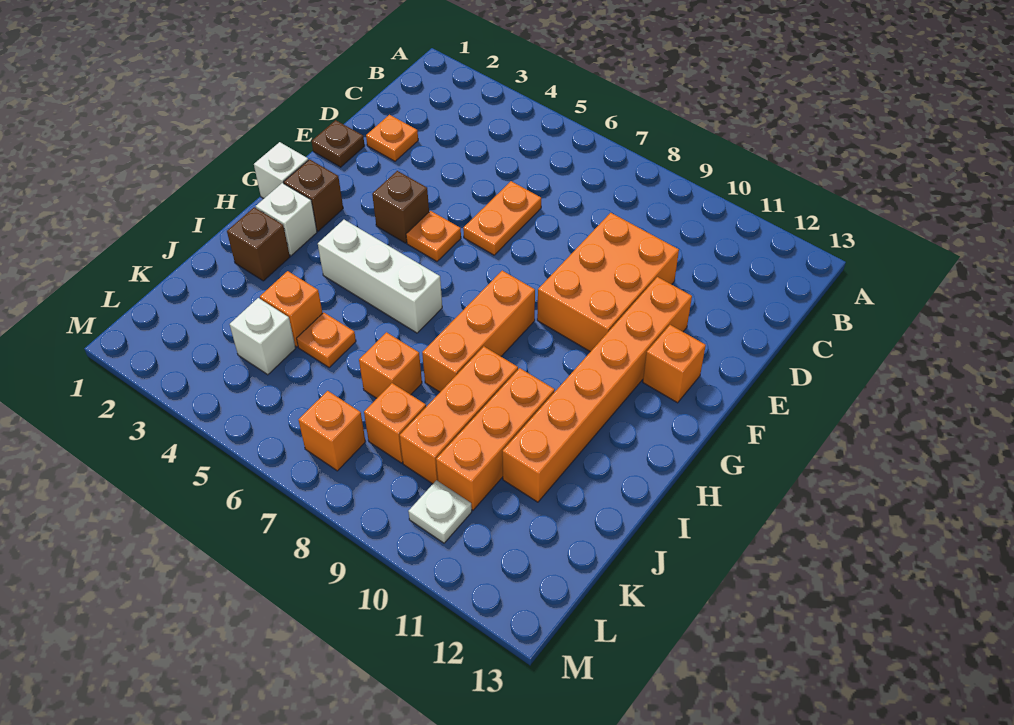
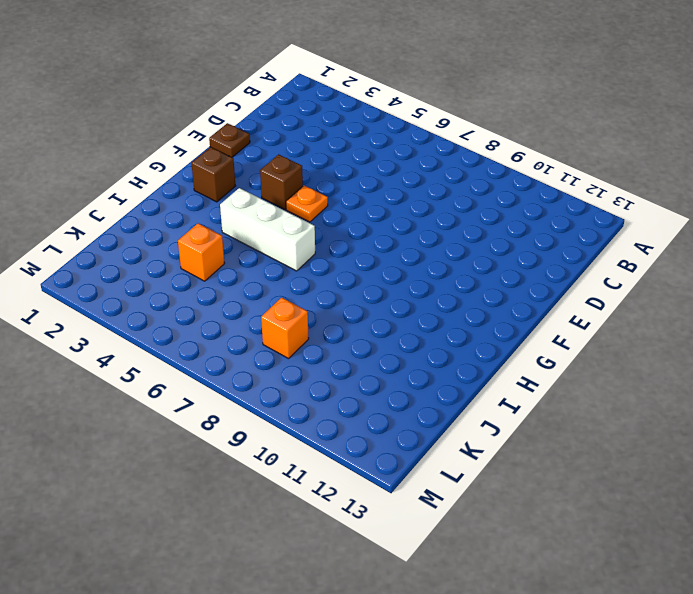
none -> orange plate D2 level 1
none -> orange plate D6:E6 level 1
none -> orange brick D9:F10 level 1

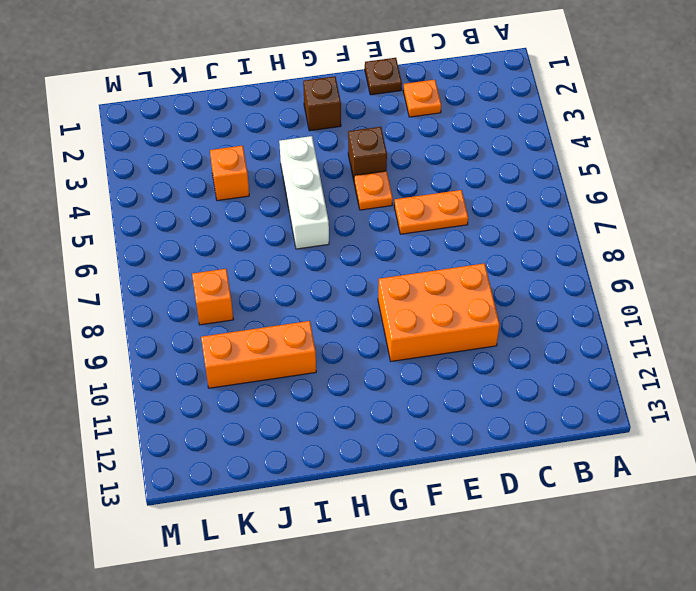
none -> orange brick E11:J11 level 1
none -> orange brick F12 level 1
none -> white brick G1 level 1

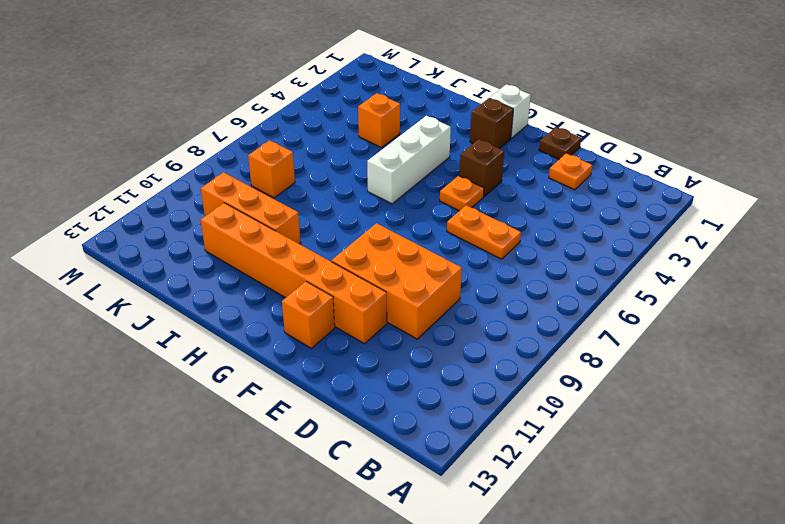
none -> orange brick G8:I8 level 1
none -> white brick H2 level 1
none -> brown brick I2 level 1

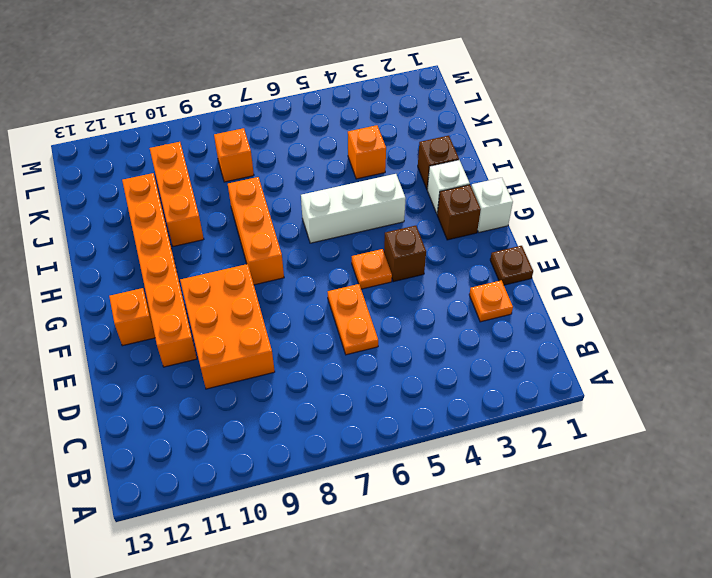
none -> orange brick I9:K9 level 1
none -> orange plate J5 level 1
none -> orange brick J7 level 1

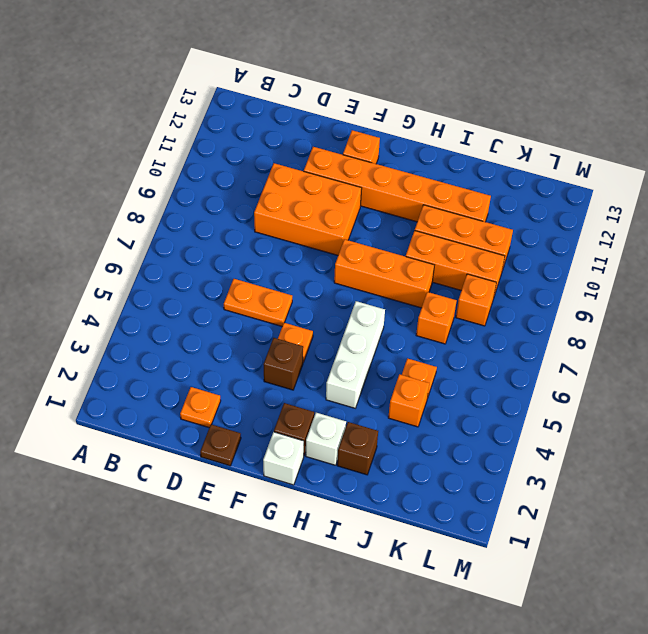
none -> white brick K4 level 1
none -> orange brick L7 level 1
none -> white plate L10 level 1

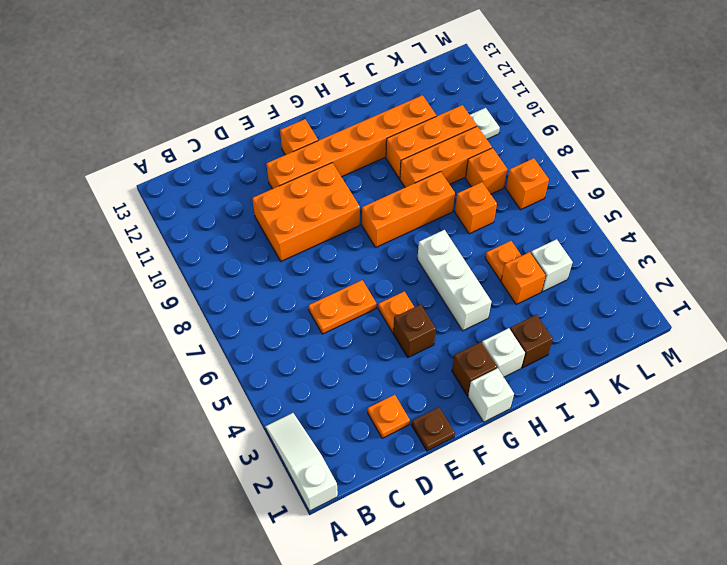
white slope A1:A3 level 1 top 1 -> none

